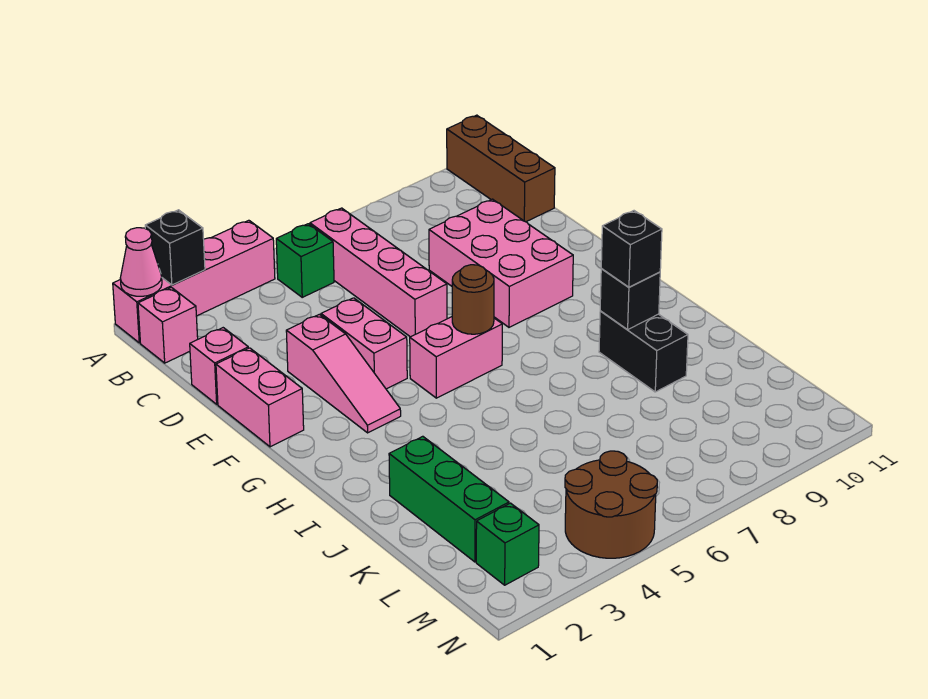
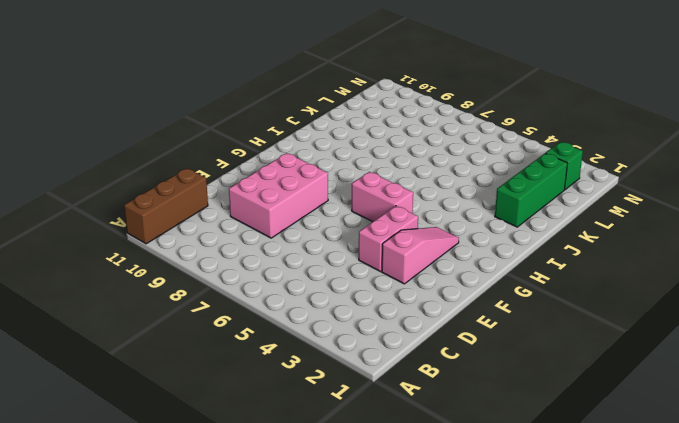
none -> pink brick A1:A4 level 1
none -> pink brick B1 level 1
none -> green brick B5 level 1

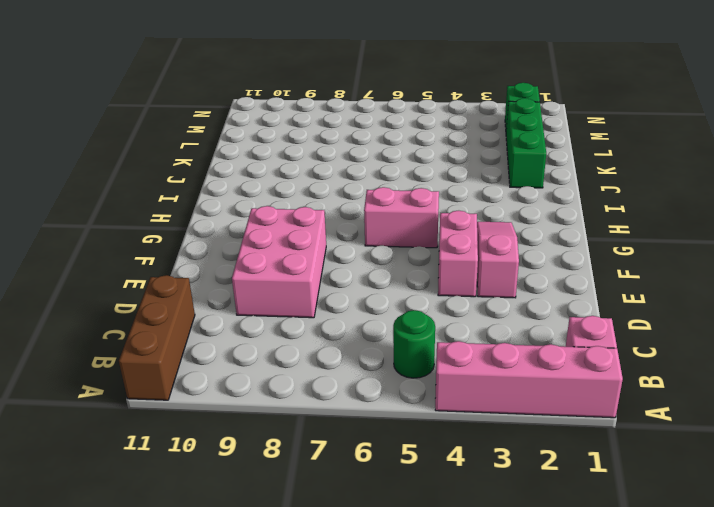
green round brick B5 level 1 -> green brick B5 level 1
none -> pink brick B6:E6 level 1
none -> pink brick D1 level 1
none -> pink brick E1:F1 level 1

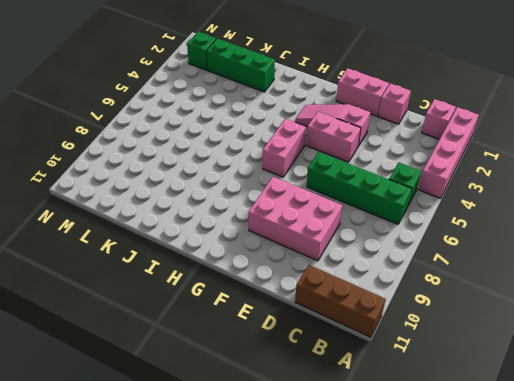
green brick B6:E6 level 1 -> pink brick B6:E6 level 1
none -> black brick I9:J9 level 1
none -> brown round brick M4:N5 level 1
none -> pink cone A1 level 2

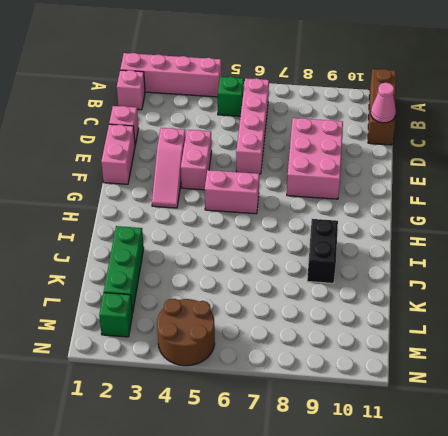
pink cone C11 level 2 -> pink cone A1 level 2
none -> black brick A2 level 2
none -> brown round brick G6 level 2
none -> black brick I9 level 2

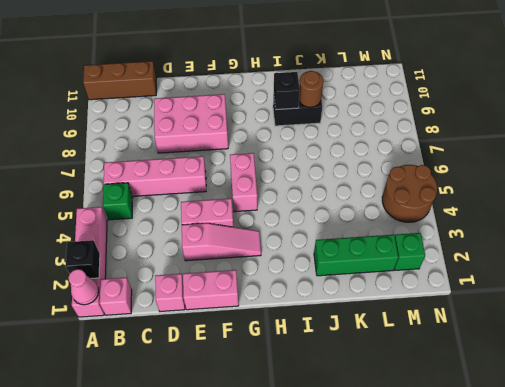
brown round brick J9 level 2 -> brown round brick G6 level 2
none -> black brick I9 level 3

